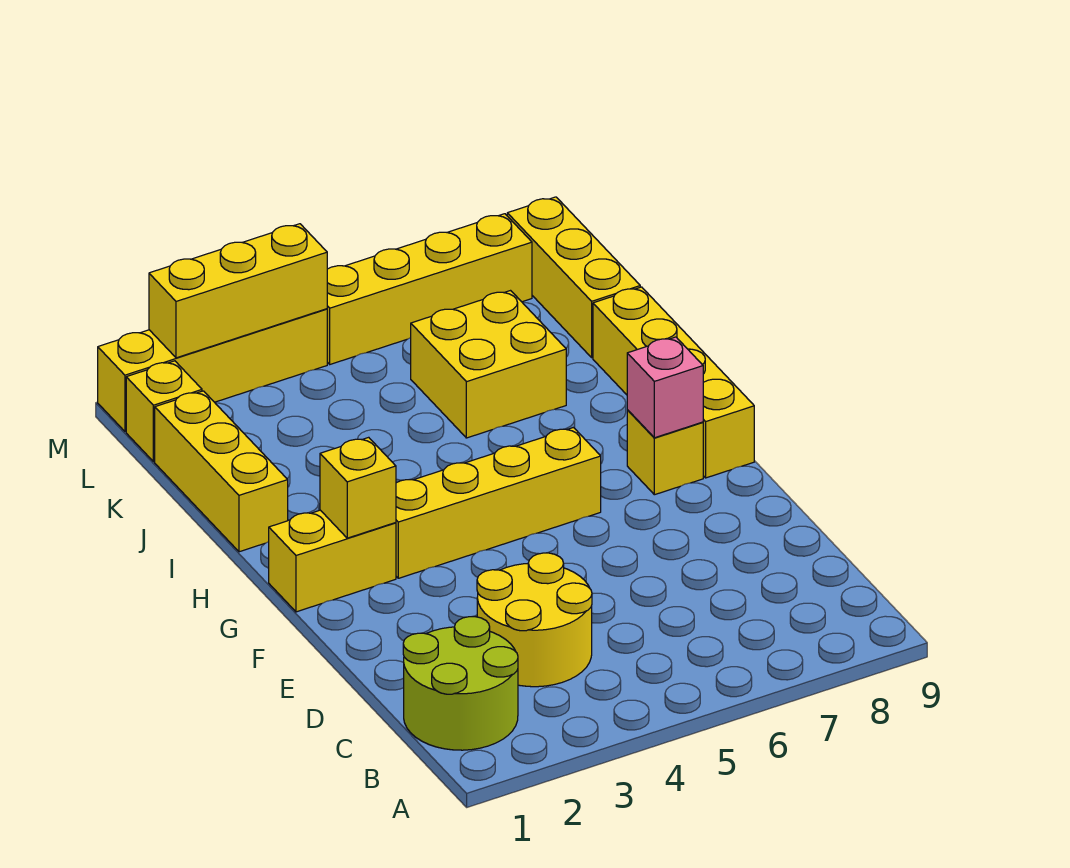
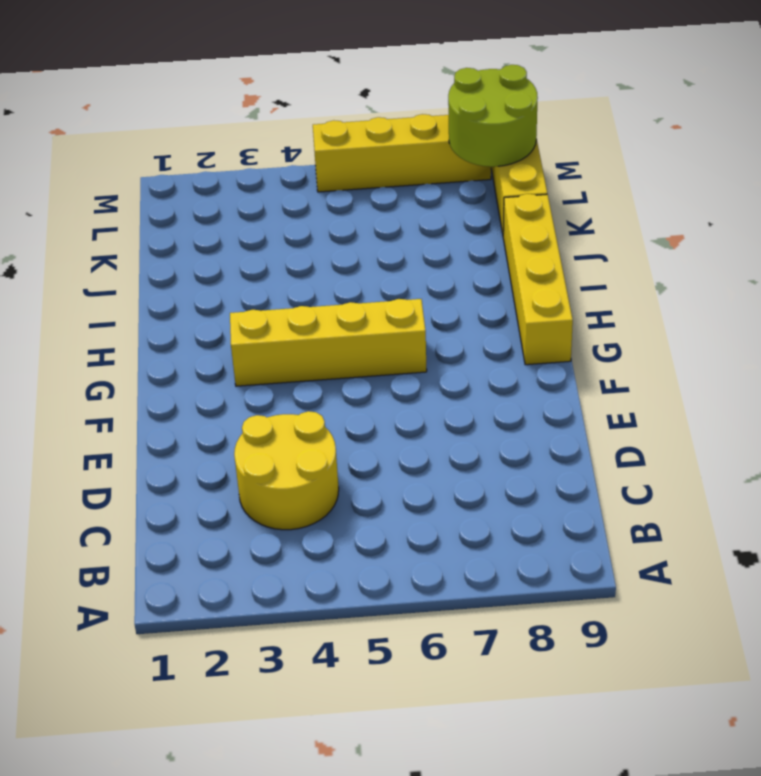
lime round brick L8:M9 level 2 -> lime round brick B1:C2 level 1
none -> yellow brick G1:G2 level 1
none -> yellow brick G8 level 1
none -> yellow brick I1:K1 level 1

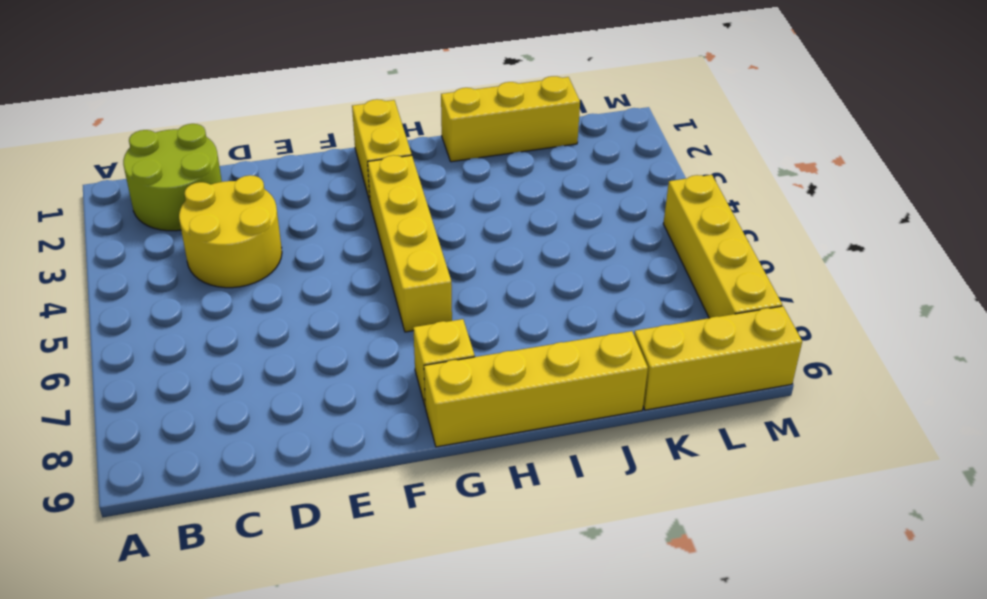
none -> yellow brick J6:K7 level 1
none -> yellow brick L1 level 1
none -> yellow brick M1:M4 level 1

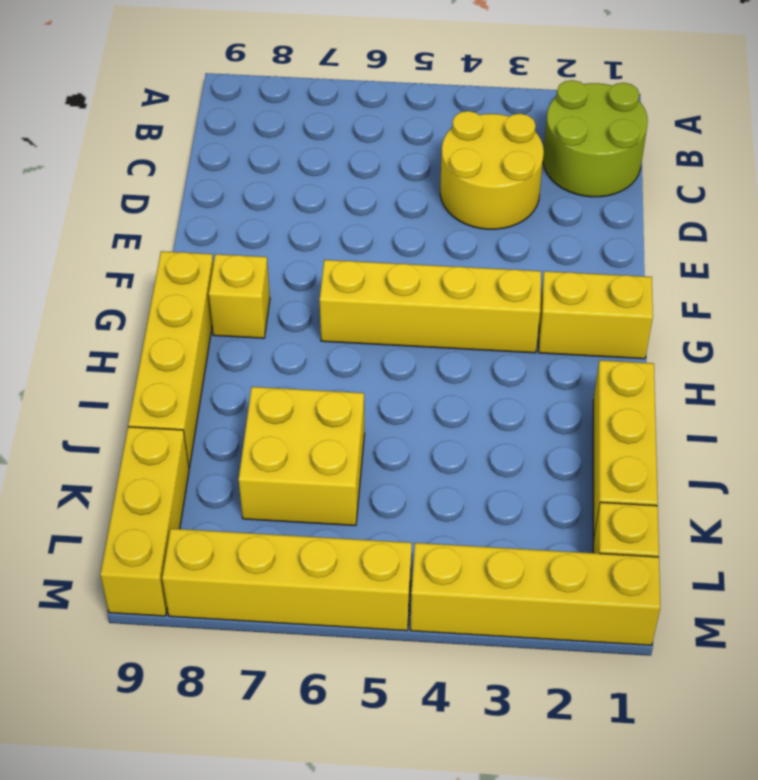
none -> yellow brick G2 level 2
none -> pink brick G8 level 2
none -> yellow brick M2:M4 level 2

